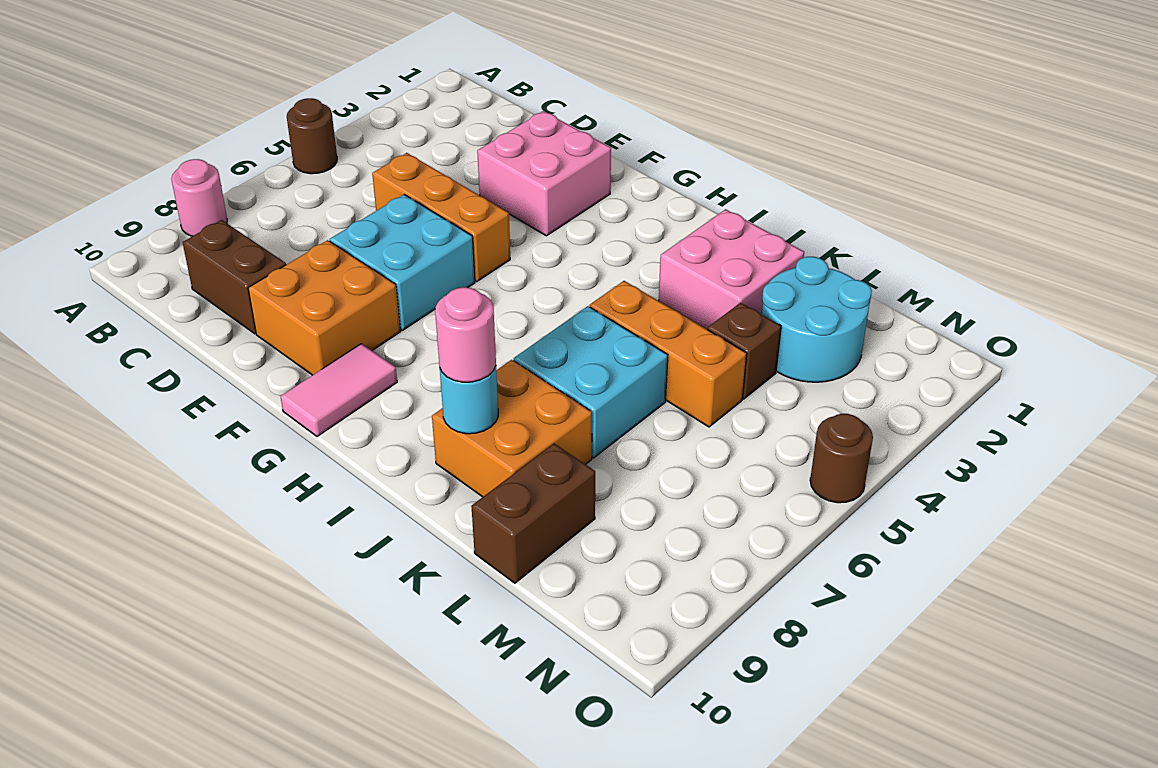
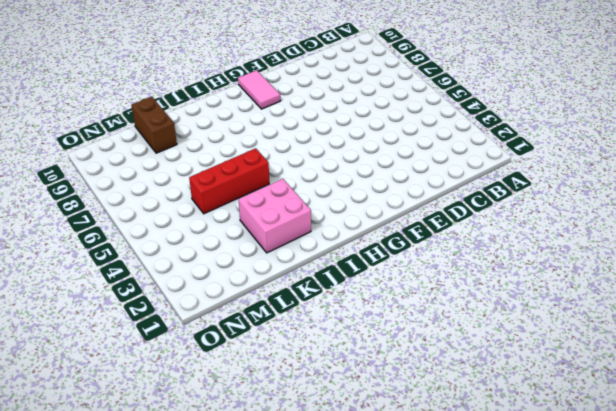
red brick J5:L5 level 1 -> orange brick J5:L5 level 1
none -> brown round brick A5 level 1
none -> pink round brick A8 level 1
none -> brown brick C9:D9 level 1

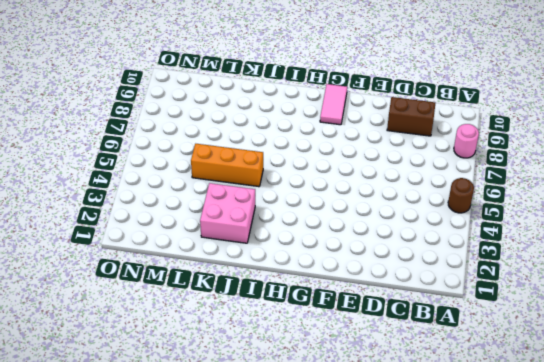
none -> orange brick D5:F5 level 1
none -> pink brick E2:F3 level 1
none -> cyan brick E6:F7 level 1

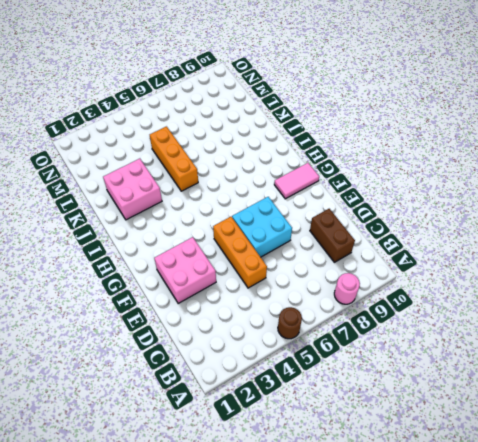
none -> orange brick E8:F9 level 1
none -> cyan brick J6:K7 level 1
none -> orange brick J8:K9 level 1

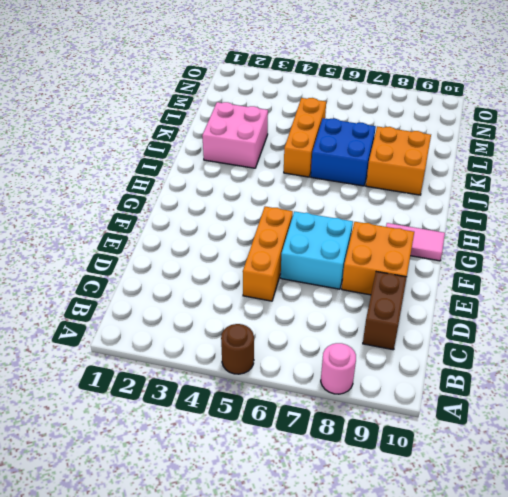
blue brick J6:K7 level 1 -> cyan brick J6:K7 level 1
none -> pink brick E2:F3 level 1
none -> cyan round brick L2:M3 level 1
none -> brown brick L4 level 1

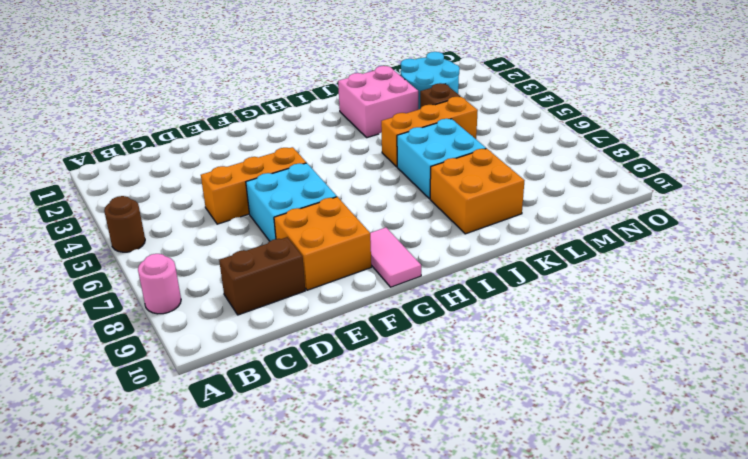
none -> pink brick E2:F3 level 1
none -> brown brick L9:L10 level 1
none -> brown round brick O5 level 1

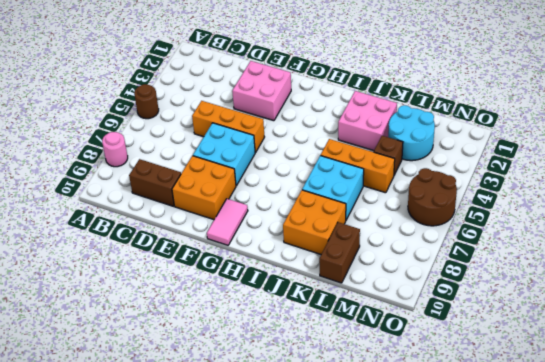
brown round brick N5:O6 level 1 -> brown round brick O5 level 1
none -> cyan round brick J9 level 2
none -> pink round brick J9 level 3

